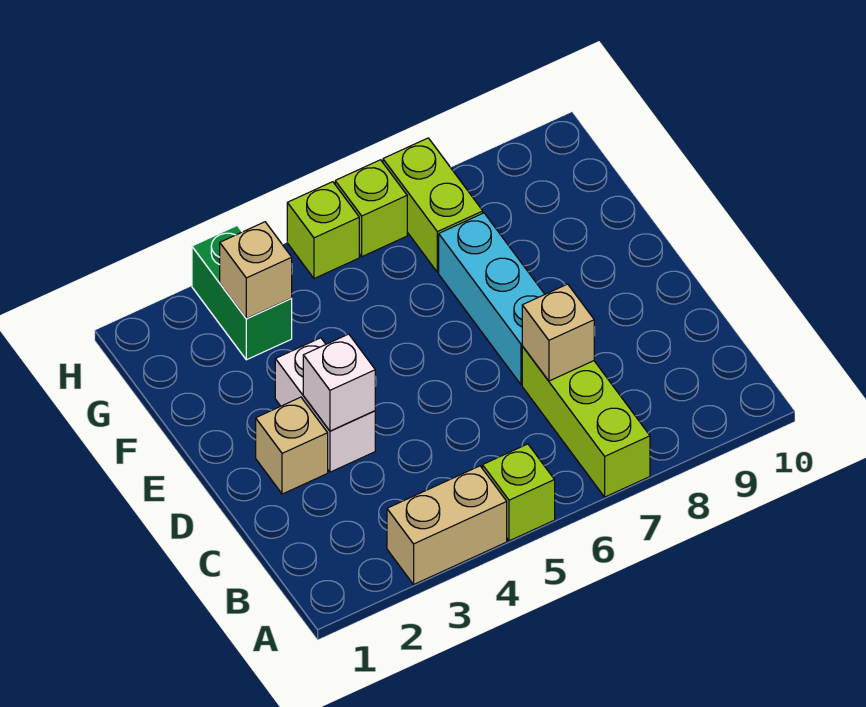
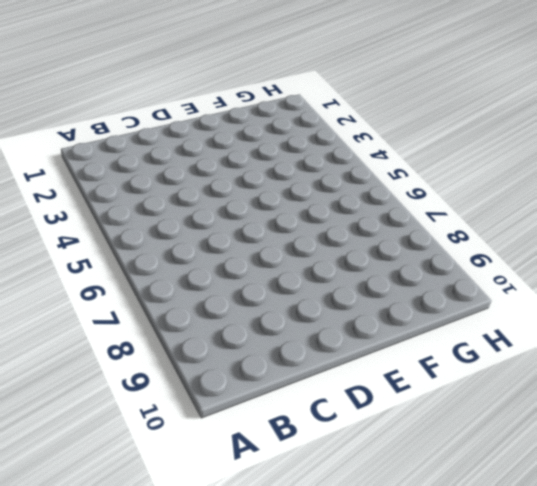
none -> tan brick A3:A4 level 1
none -> lime brick A5 level 1
none -> lime brick A7:C7 level 1

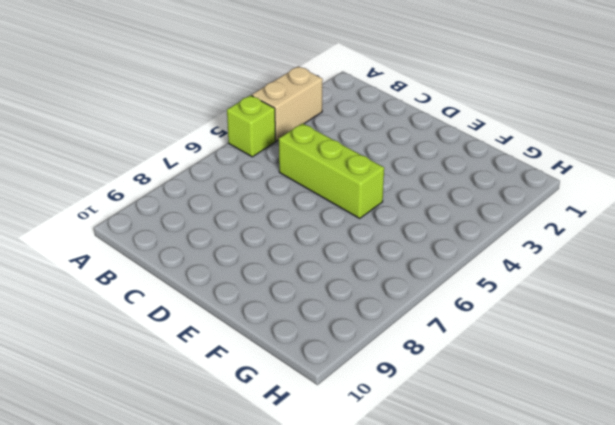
lime brick C5:E5 level 1 -> lime brick A7:C7 level 1
none -> tan brick D2 level 1
none -> white brick D3:E3 level 1
none -> cyan brick D7:F7 level 1

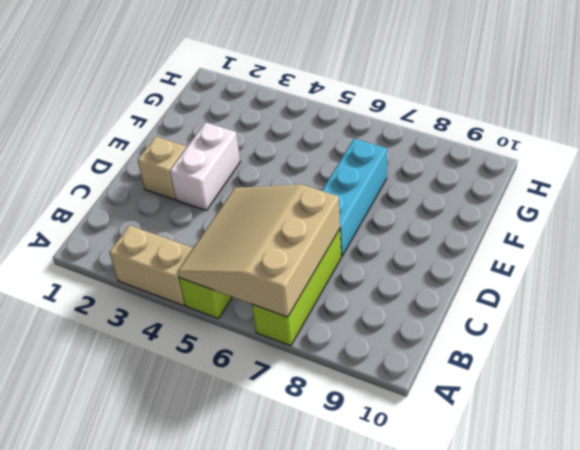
tan slope A5:C7 level 2 top 7 -> tan brick C7 level 2
none -> green brick G3:H3 level 1
none -> lime brick G7:H7 level 1
none -> lime brick H5 level 1

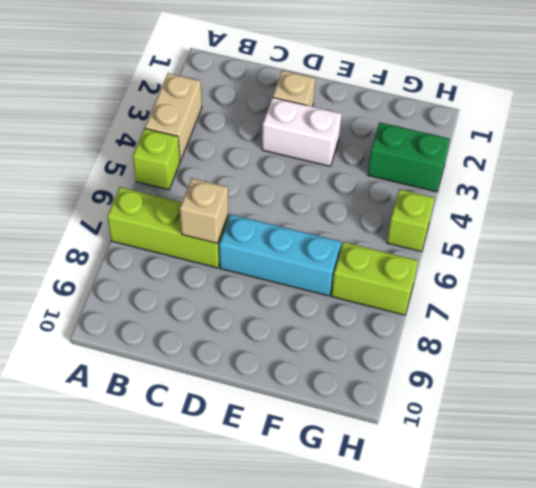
none -> lime brick H6 level 1
none -> white brick D3 level 2
none -> tan brick G3 level 2

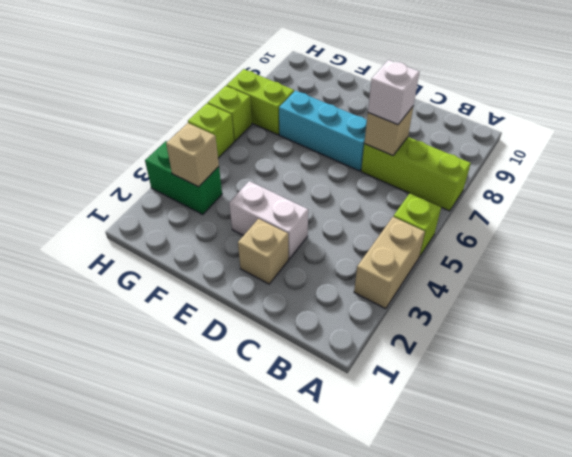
white brick C7 level 3 -> white brick D3 level 2

